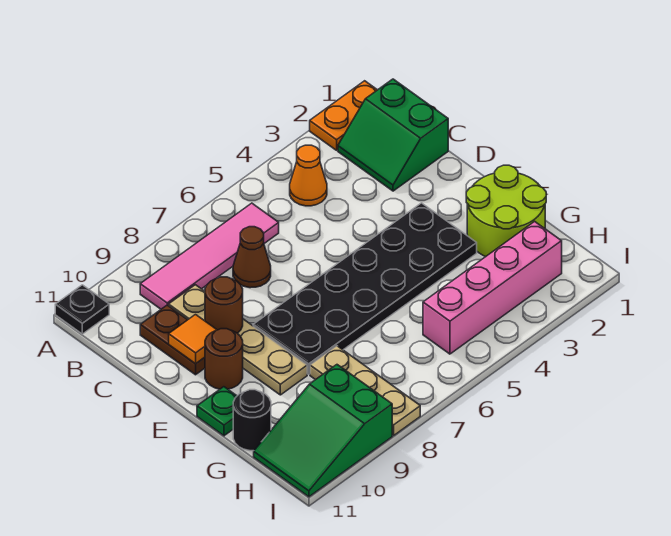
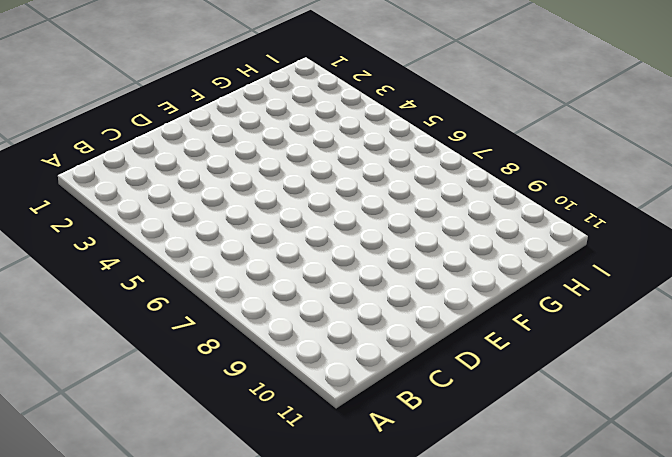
none -> orange plate A1:A2 level 1
none -> black plate A11 level 1
none -> green slope B1:C2 level 1 top 1

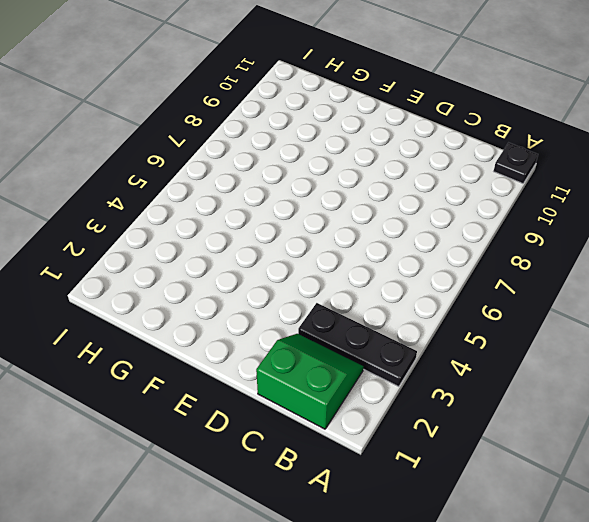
black plate A3:C3 level 1 -> none
none -> orange plate A1:A2 level 1
none -> orange cone B4 level 1
none -> pink tile B6:B9 level 1

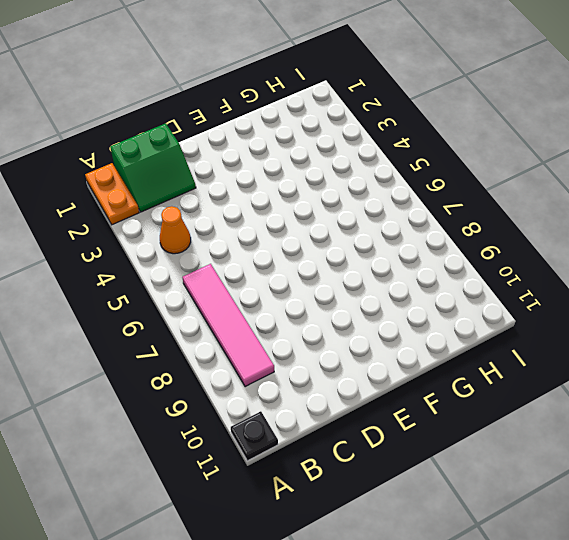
none -> brown cone C7 level 1
none -> tan plate C9:F9 level 1
none -> brown plate C10:D10 level 1

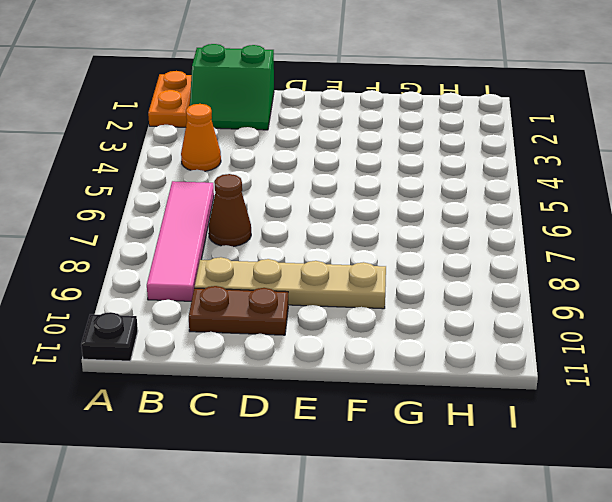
none -> black plate E3:F8 level 1
none -> brown round brick E10 level 1
none -> lime round brick F1:G2 level 1

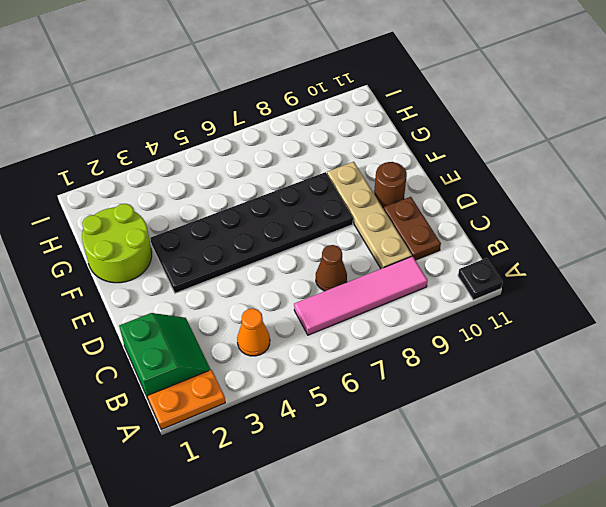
none -> green plate F11 level 1
none -> tan plate G8:I8 level 1
none -> black round brick G11 level 1

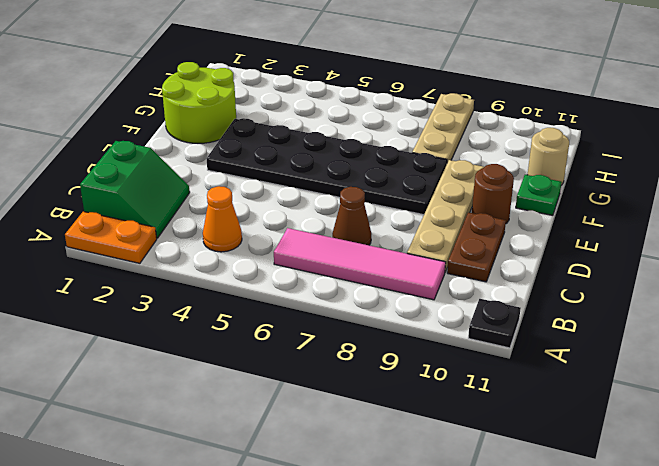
tan round brick G11 level 1 -> black round brick G11 level 1
none -> pink brick H2:H5 level 1
none -> green slope H9:I11 level 1 top 9
none -> brown round brick D9 level 2

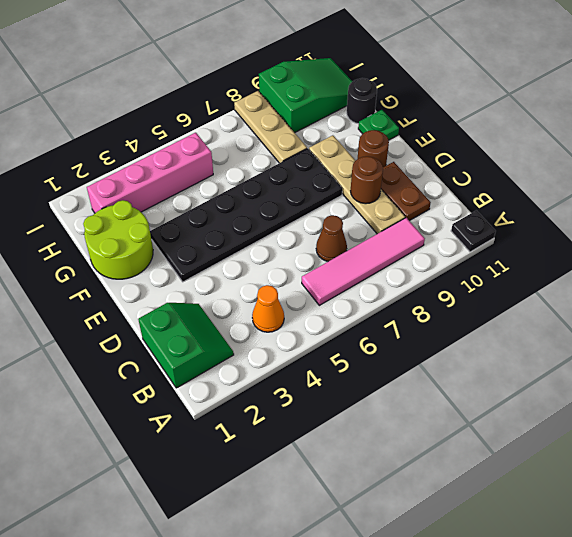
none -> orange plate A1:A2 level 1
none -> orange tile D10 level 2

